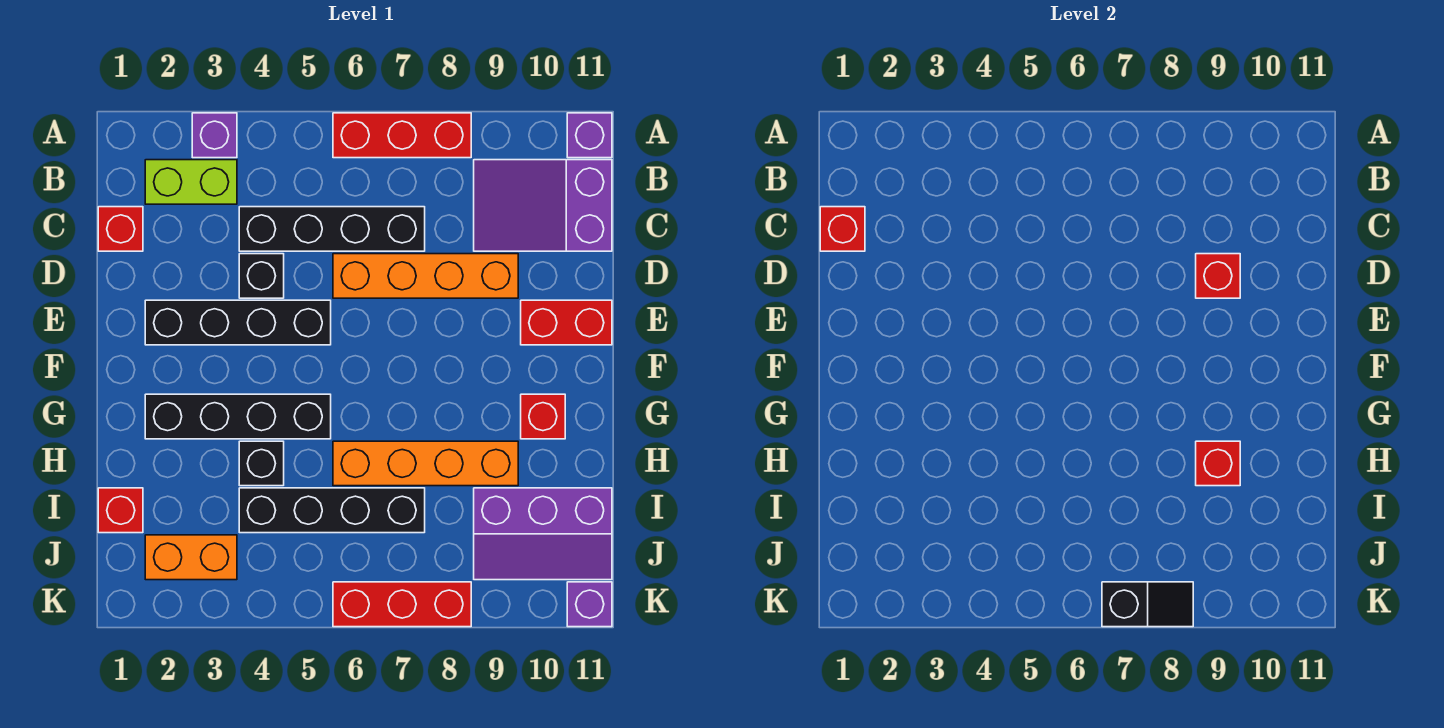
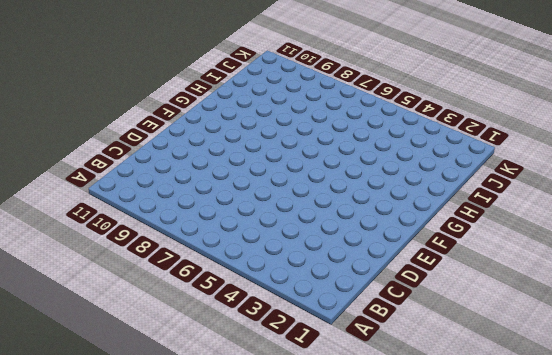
none -> purple brick A3 level 1
none -> red brick A6:A8 level 1
none -> purple brick A11 level 1

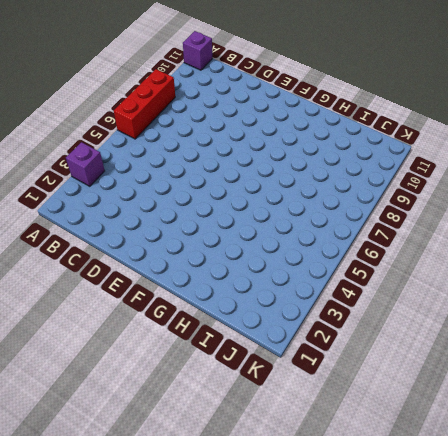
none -> lime brick B2:B3 level 1
none -> purple slope B9:C11 level 1 top 11
none -> red brick C1 level 1

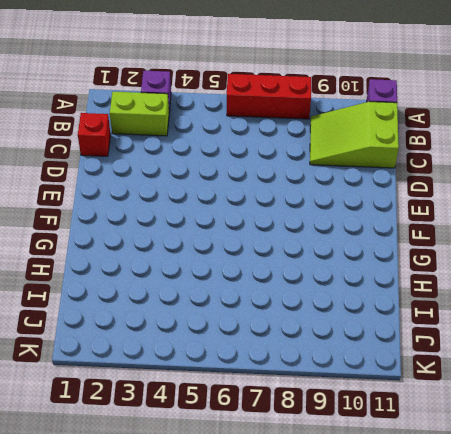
lime slope B9:C11 level 1 top 11 -> purple slope B9:C11 level 1 top 11
none -> black brick C4:C7 level 1
none -> black brick D4 level 1
none -> orange brick D6:D9 level 1

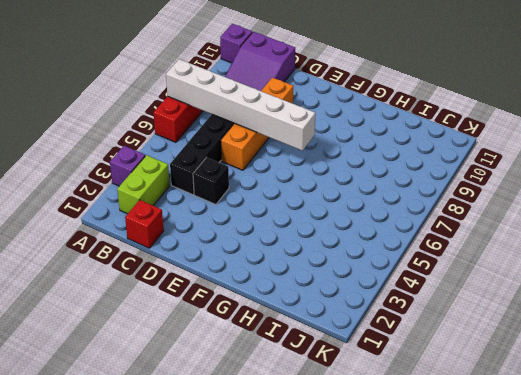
white brick A7:F7 level 2 -> none
none -> black brick E2:E5 level 1
none -> red brick E10:E11 level 1
none -> black brick G2:G5 level 1

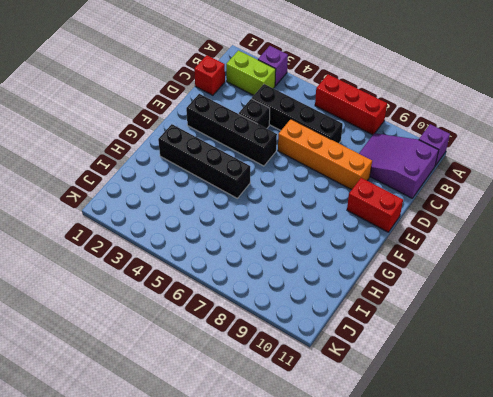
none -> red brick G10 level 1
none -> black brick H4 level 1
none -> orange brick H6:H9 level 1

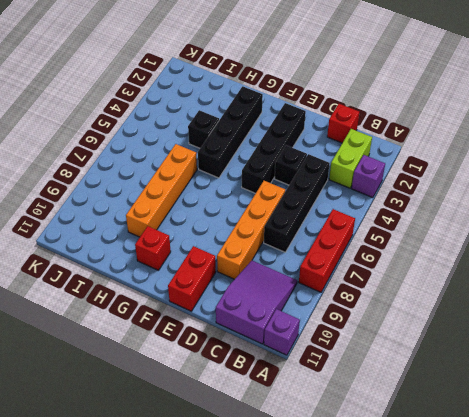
none -> red brick I1 level 1
none -> black brick I4:I7 level 1
none -> purple slope I9:J11 level 1 top I

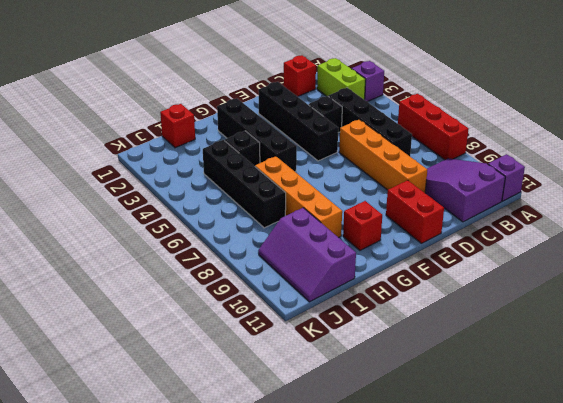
none -> orange brick J2:J3 level 1
none -> red brick K6:K8 level 1
none -> purple brick K11 level 1

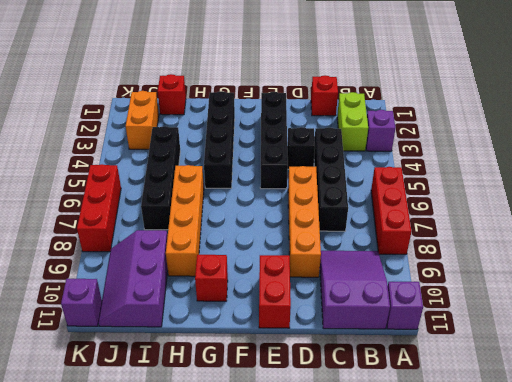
none -> black brick H4 level 1
none -> red brick C1 level 2
none -> red brick D9 level 2

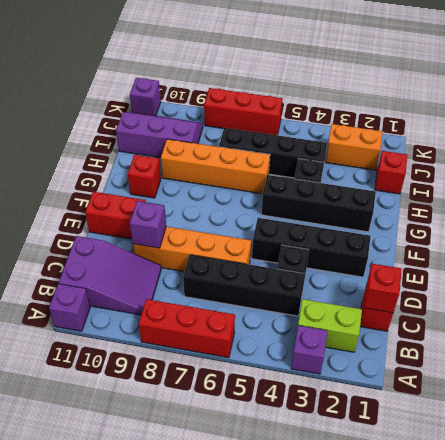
purple brick D9 level 2 -> red brick D9 level 2
none -> red brick H9 level 2
none -> black slope K7:K8 level 2 top 7

